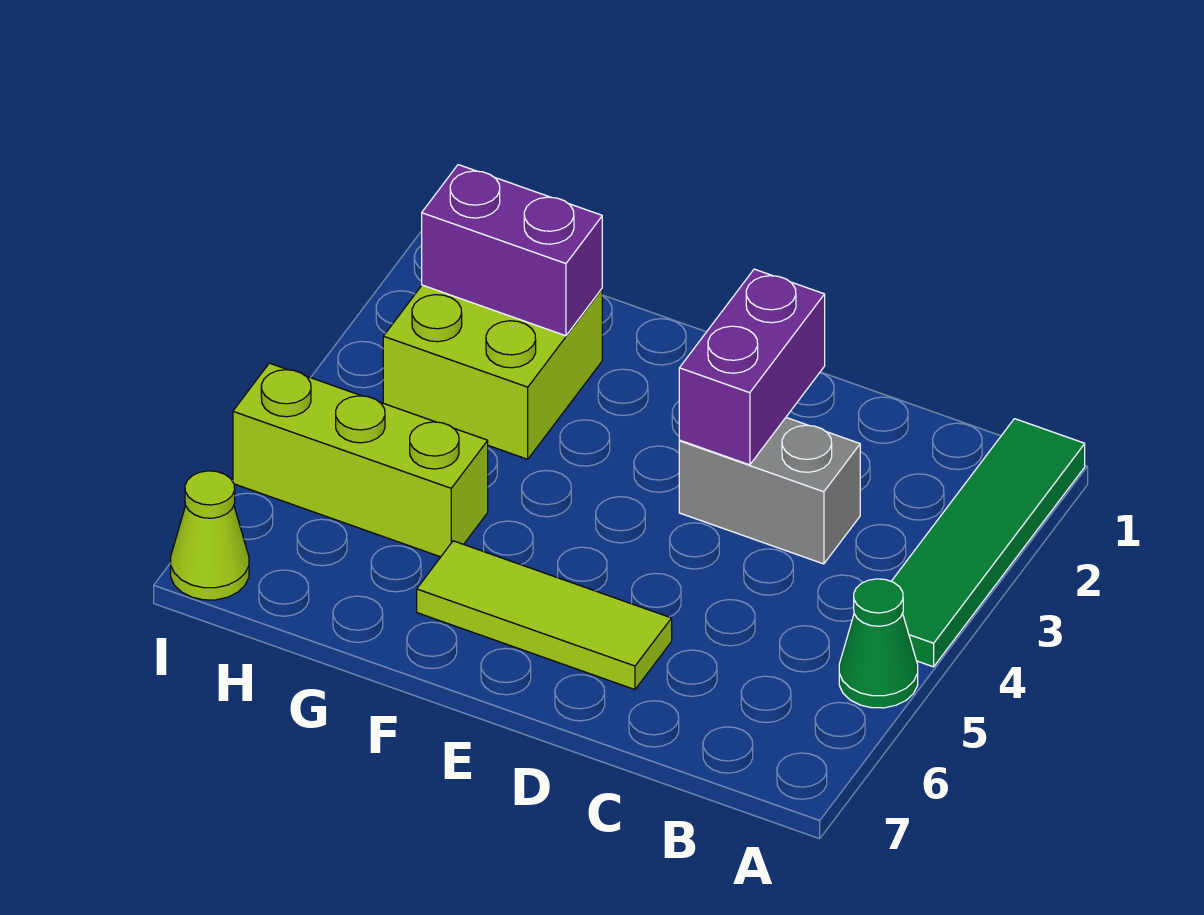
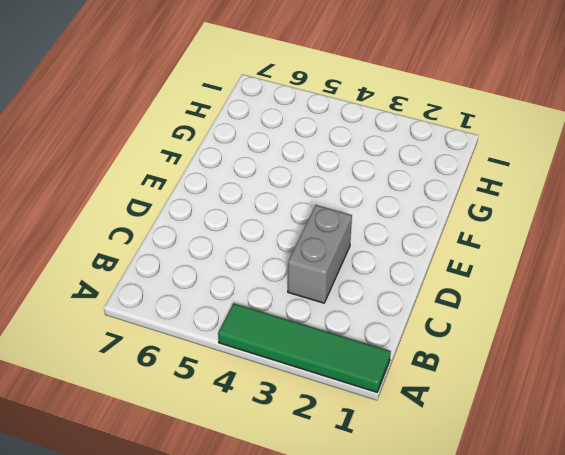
none -> green cone A5 level 1
none -> lime tile D6:F6 level 1

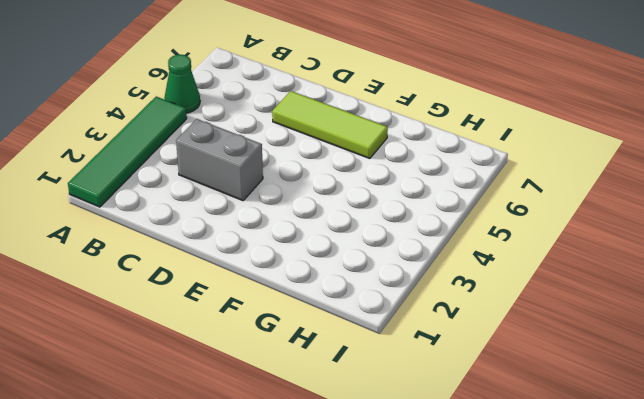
none -> lime brick G2:H3 level 1
none -> lime brick G5:I5 level 1

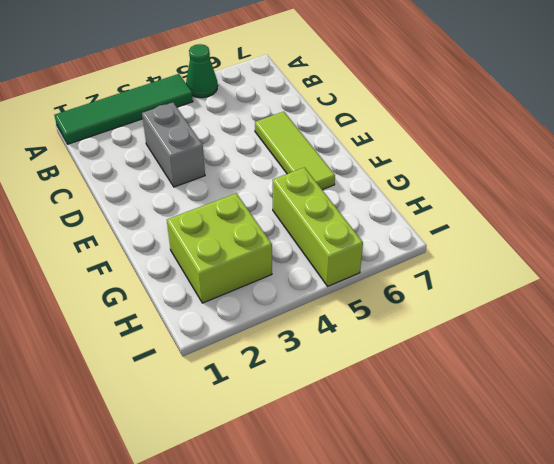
none -> lime cone I7 level 1
none -> purple brick D2:D3 level 2

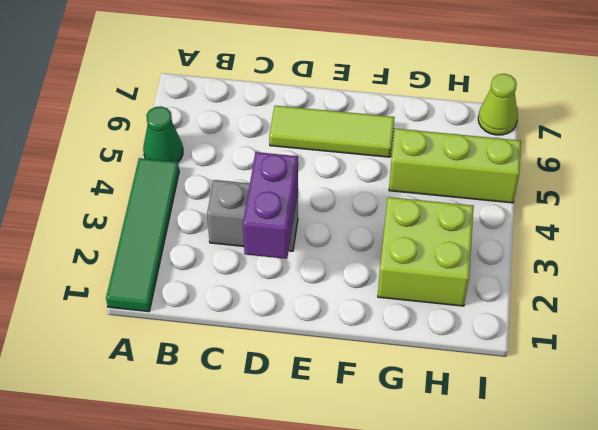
none -> purple brick G2:H2 level 2

